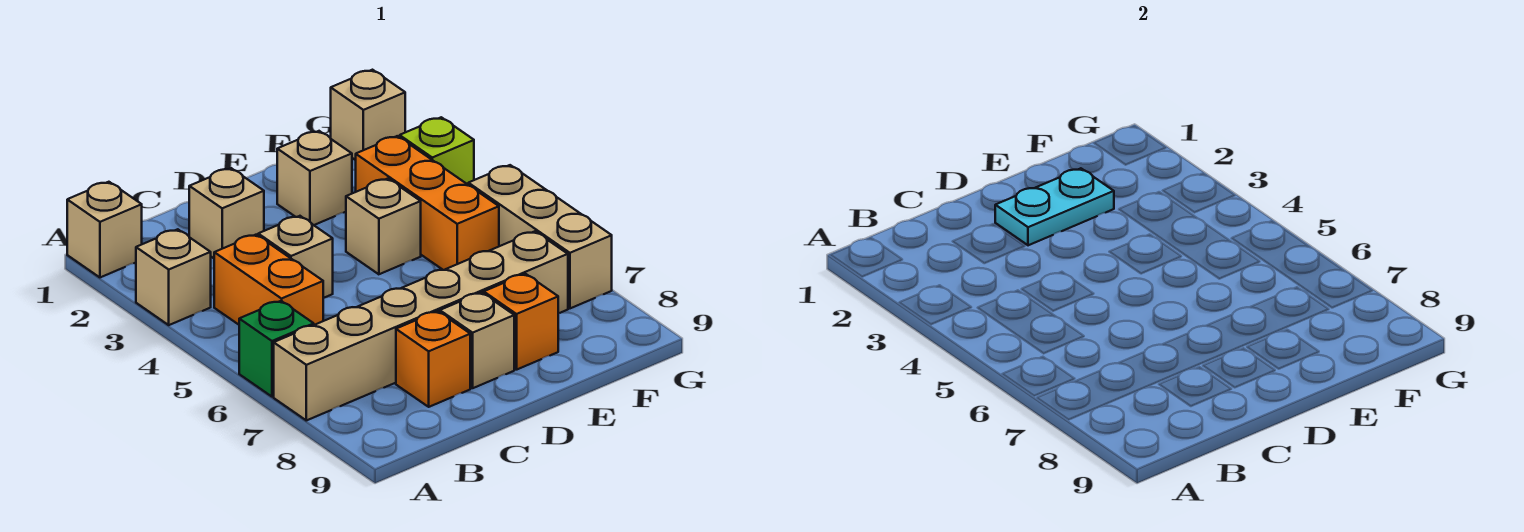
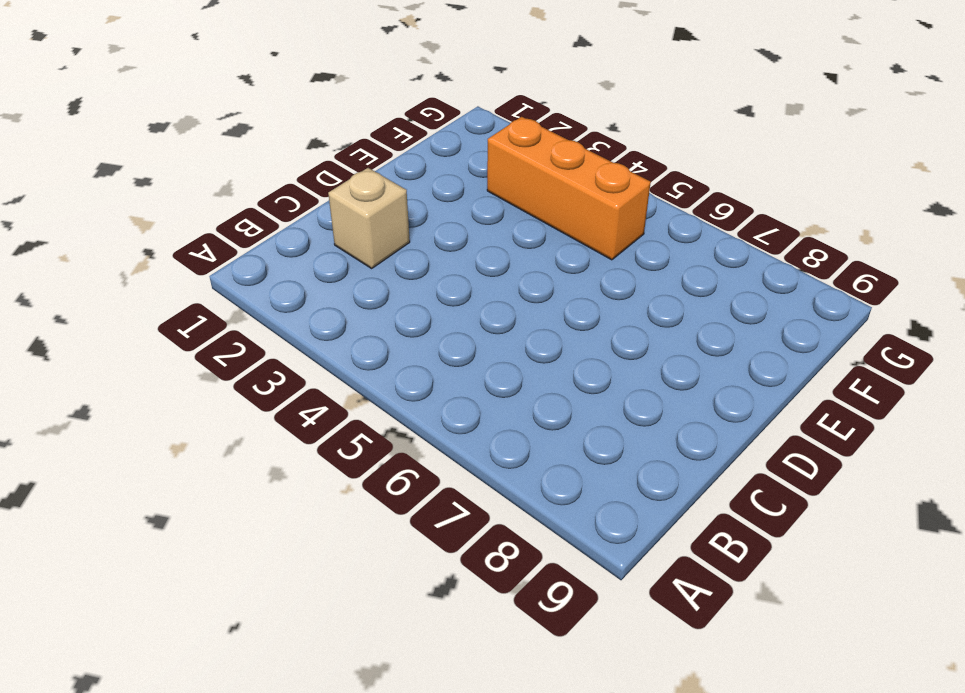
none -> tan brick A1 level 1
none -> tan brick A3 level 1
none -> green brick A6 level 1

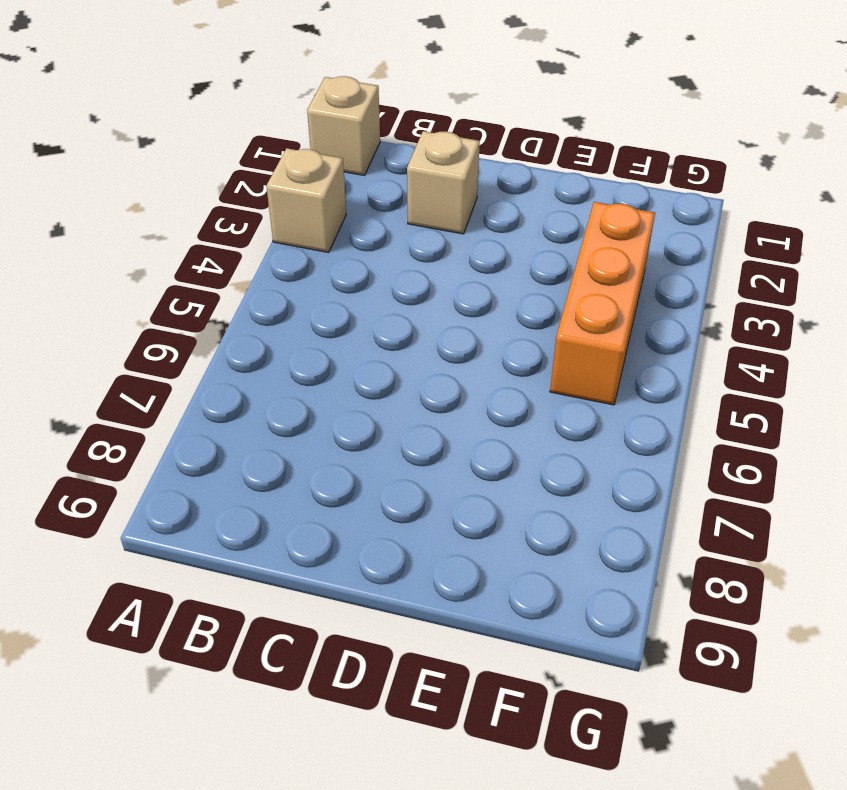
none -> green brick A6 level 1
none -> tan brick A7:F7 level 1
none -> orange brick B4:B5 level 1

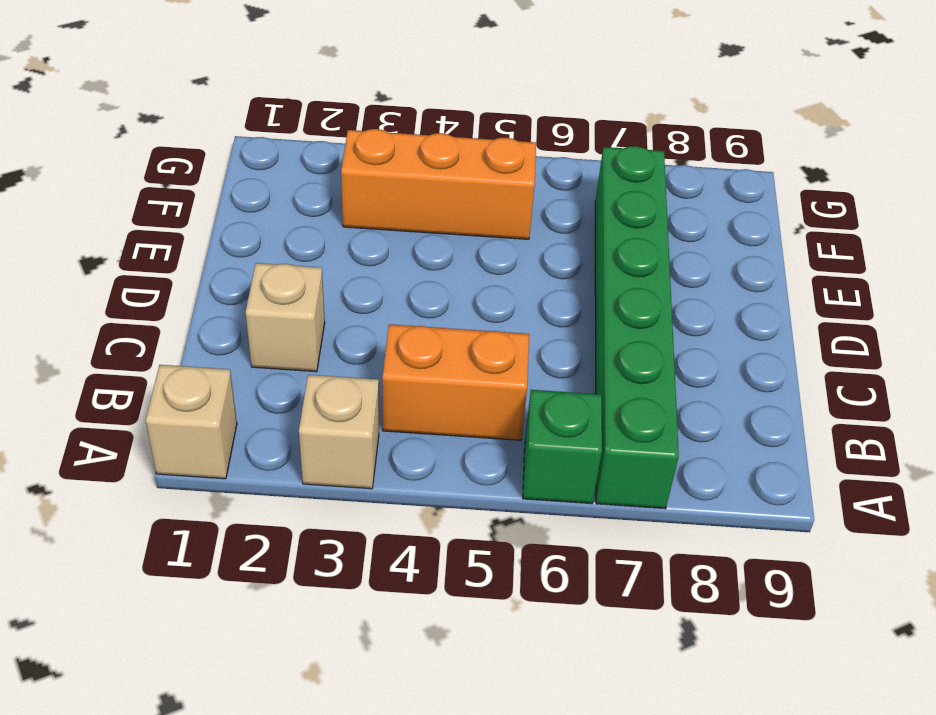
green brick A7:F7 level 1 -> tan brick A7:F7 level 1
none -> tan brick C4 level 1
none -> orange brick C8 level 1
none -> tan brick D8 level 1

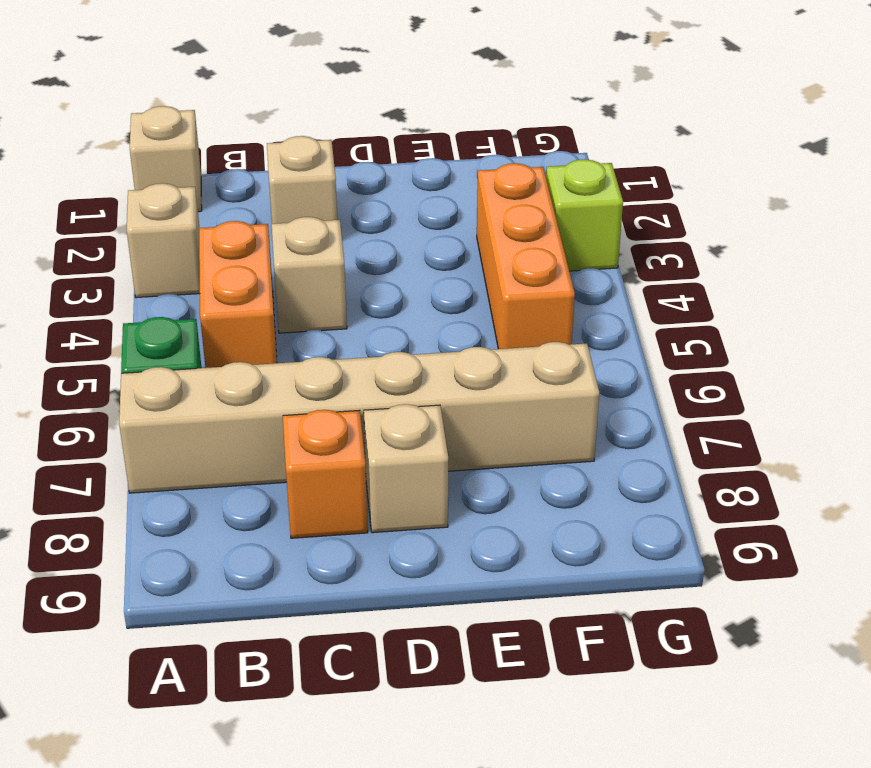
none -> tan brick E2 level 1
none -> tan brick E4 level 1
none -> orange brick E8 level 1

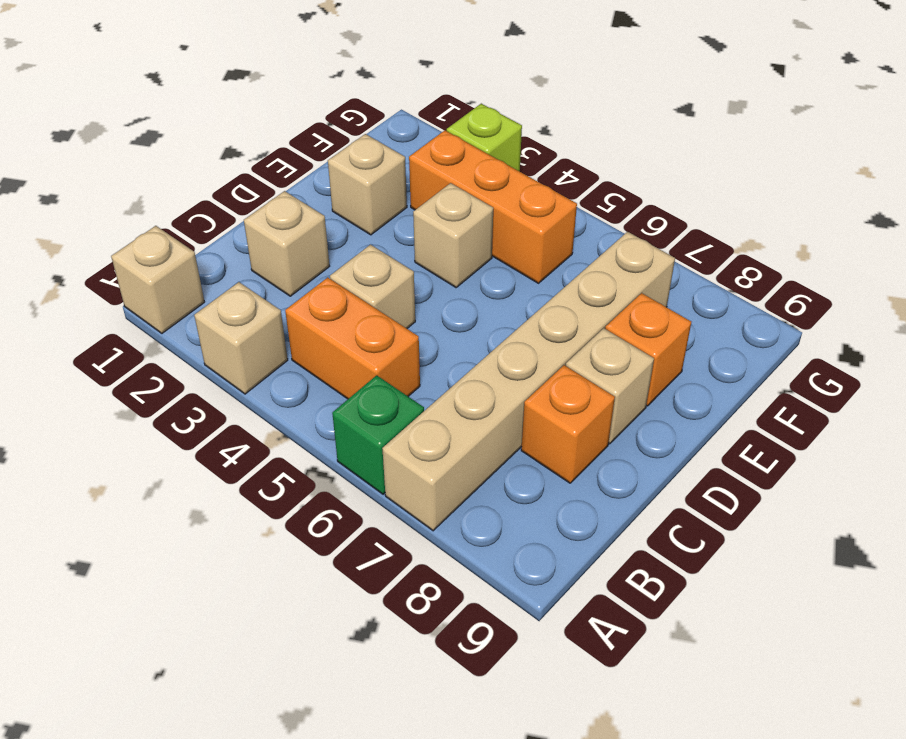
none -> tan brick G1 level 1
none -> tan brick G5:G7 level 1
none -> cyan plate D2:E2 level 2

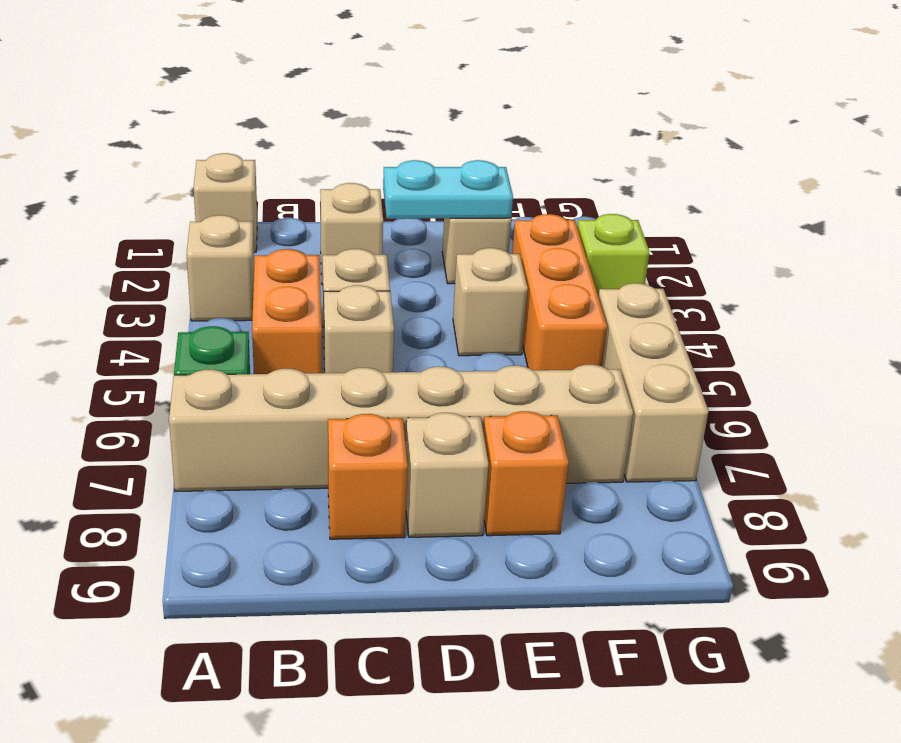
tan brick C5 level 1 -> tan brick G1 level 1

